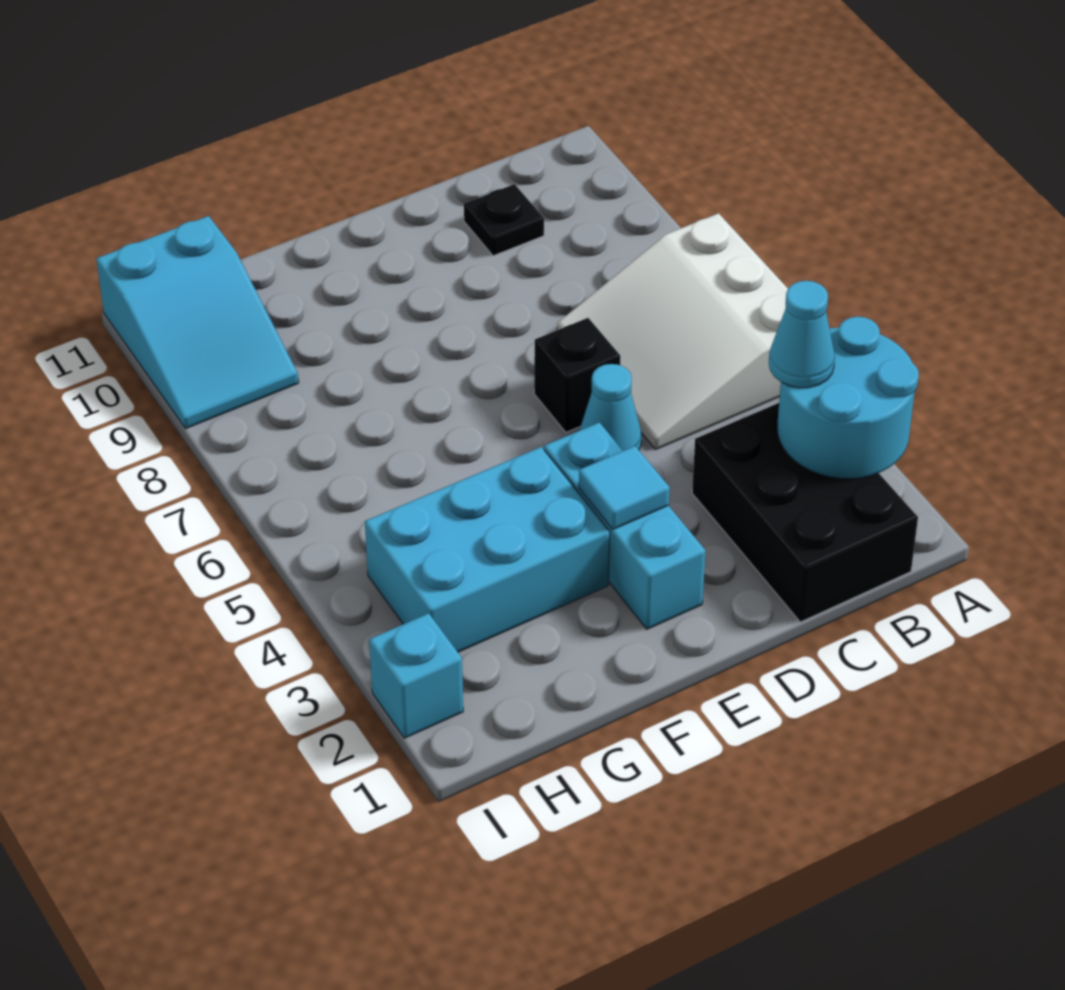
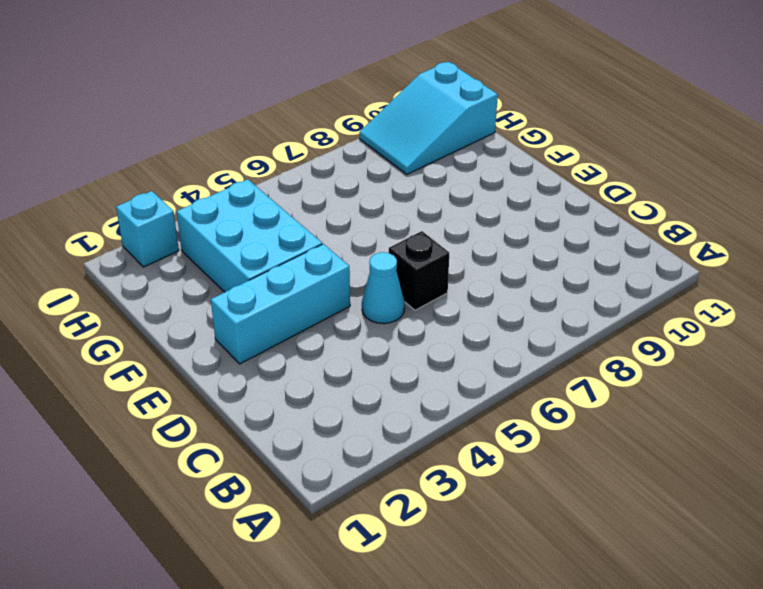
none -> white slope A5:C7 level 1 top A
none -> black brick B1:C3 level 1
none -> black plate C10 level 1

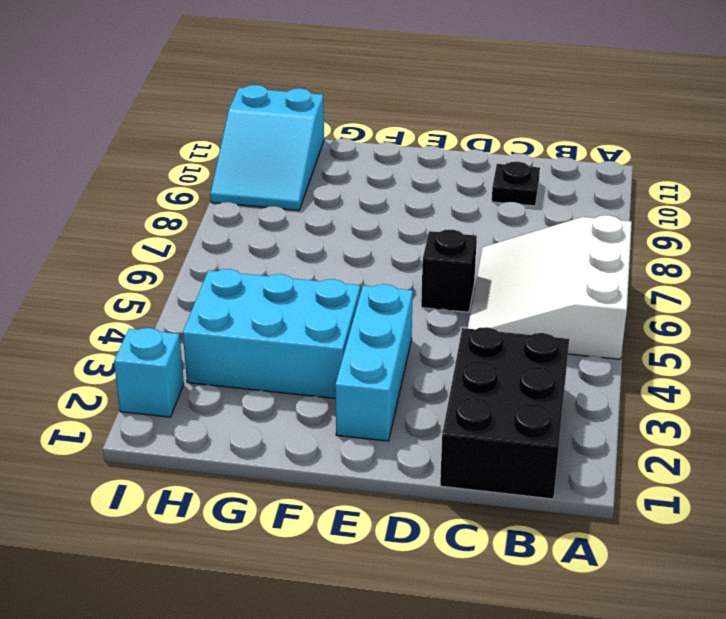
none -> cyan cone D5 level 1
none -> cyan round brick A2:B3 level 2
none -> cyan tile E3 level 2

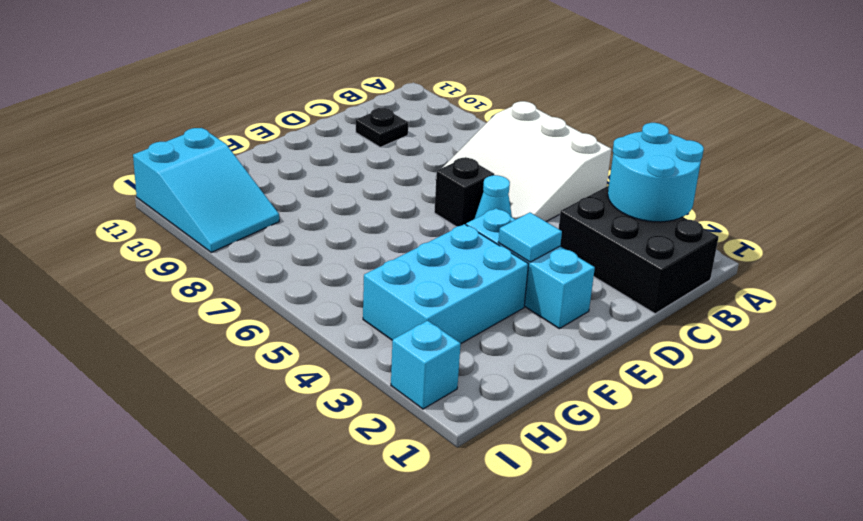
none -> cyan cone B3 level 3

